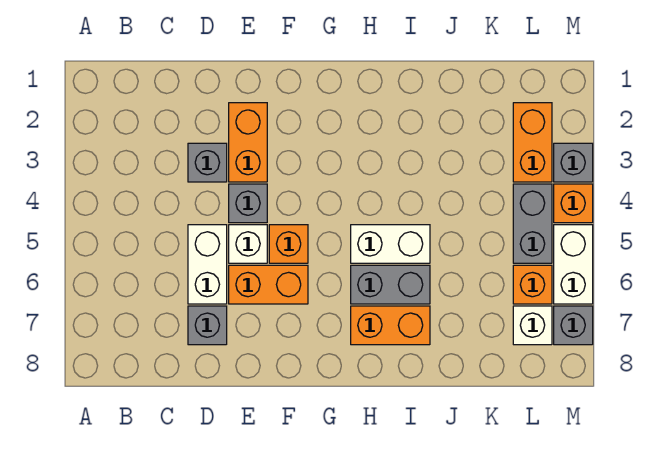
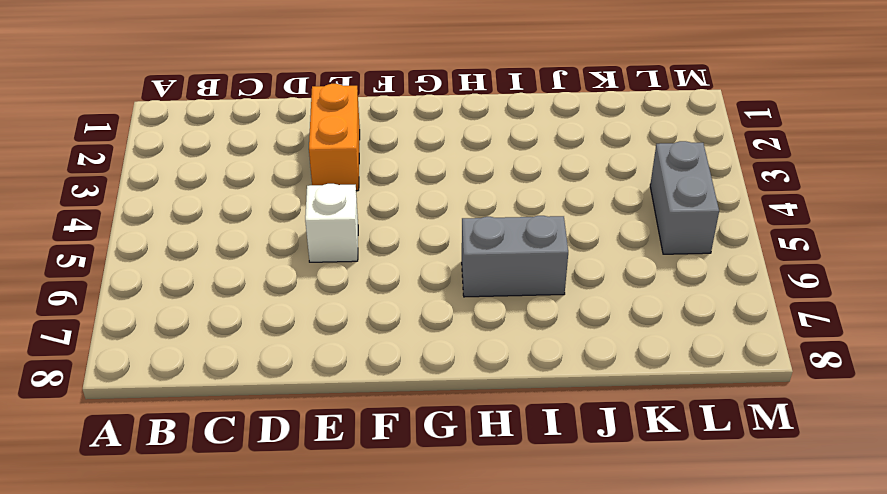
none -> grey brick D3 level 1
none -> white brick D5:D6 level 1
none -> grey brick D7 level 1

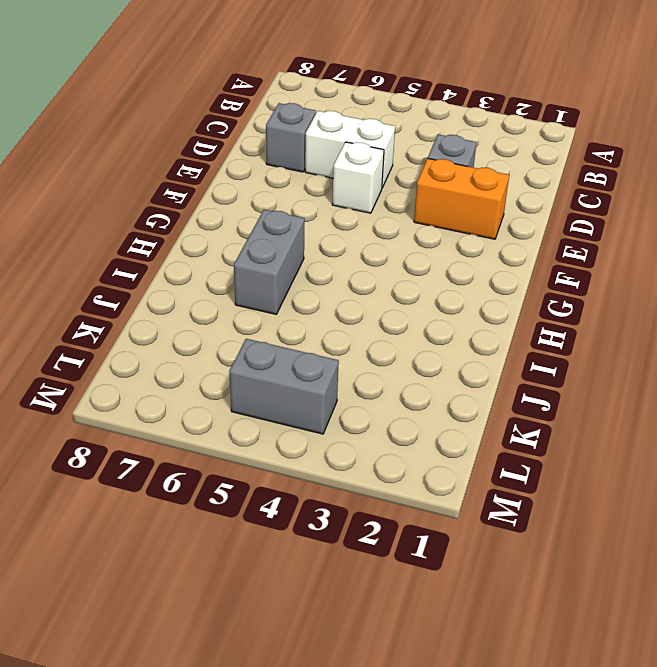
none -> grey brick E4 level 1
none -> orange brick E6:F6 level 1
none -> orange brick F5 level 1

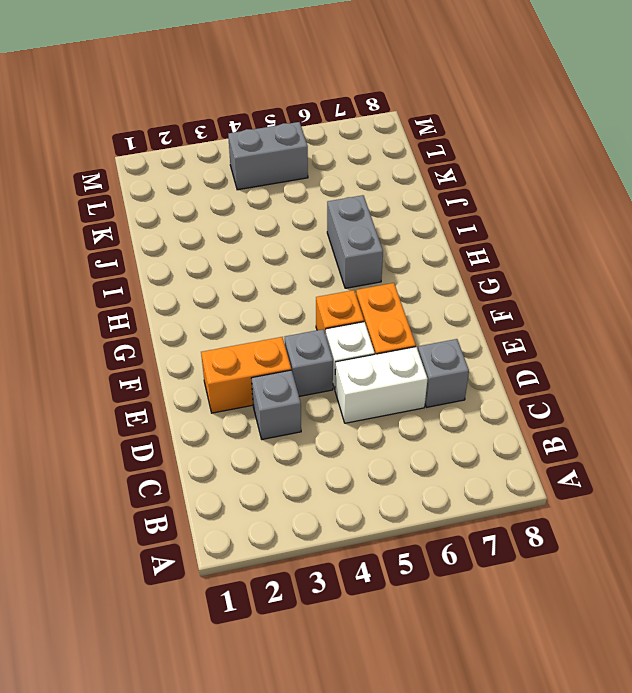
none -> white brick H5:I5 level 1
none -> orange brick H7:I7 level 1
none -> orange brick L2:L3 level 1

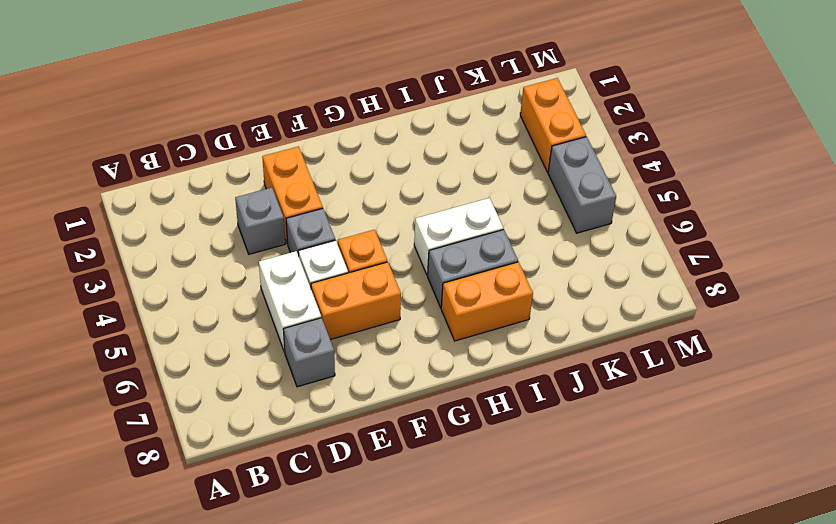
none -> orange brick L6 level 1
none -> white brick L7 level 1
none -> grey brick M3 level 1

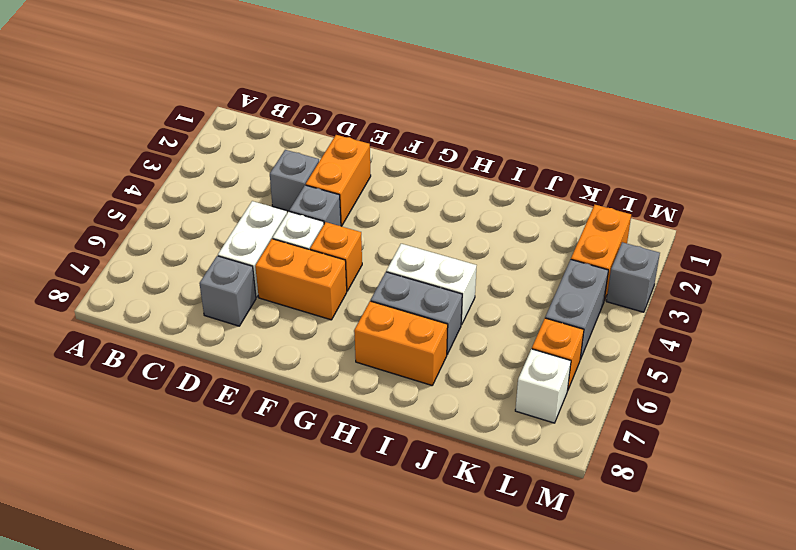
none -> orange brick M4 level 1
none -> white brick M5:M6 level 1
none -> grey brick M7 level 1

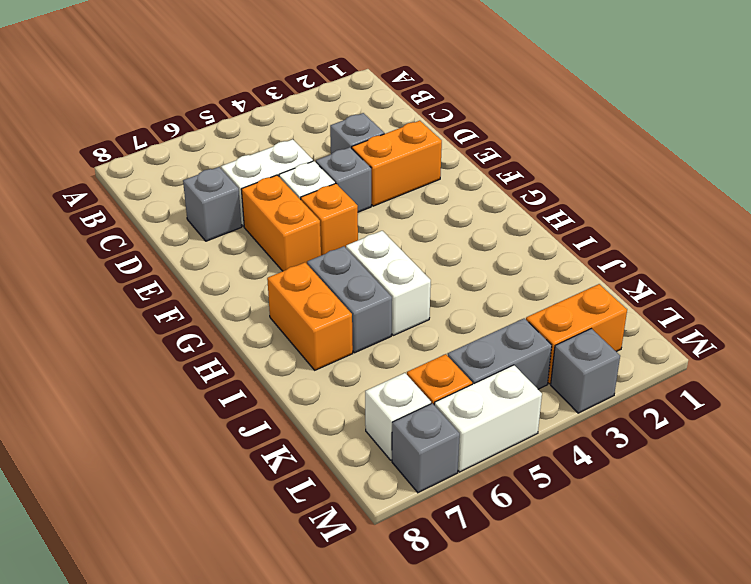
none -> orange brick M4 level 1

